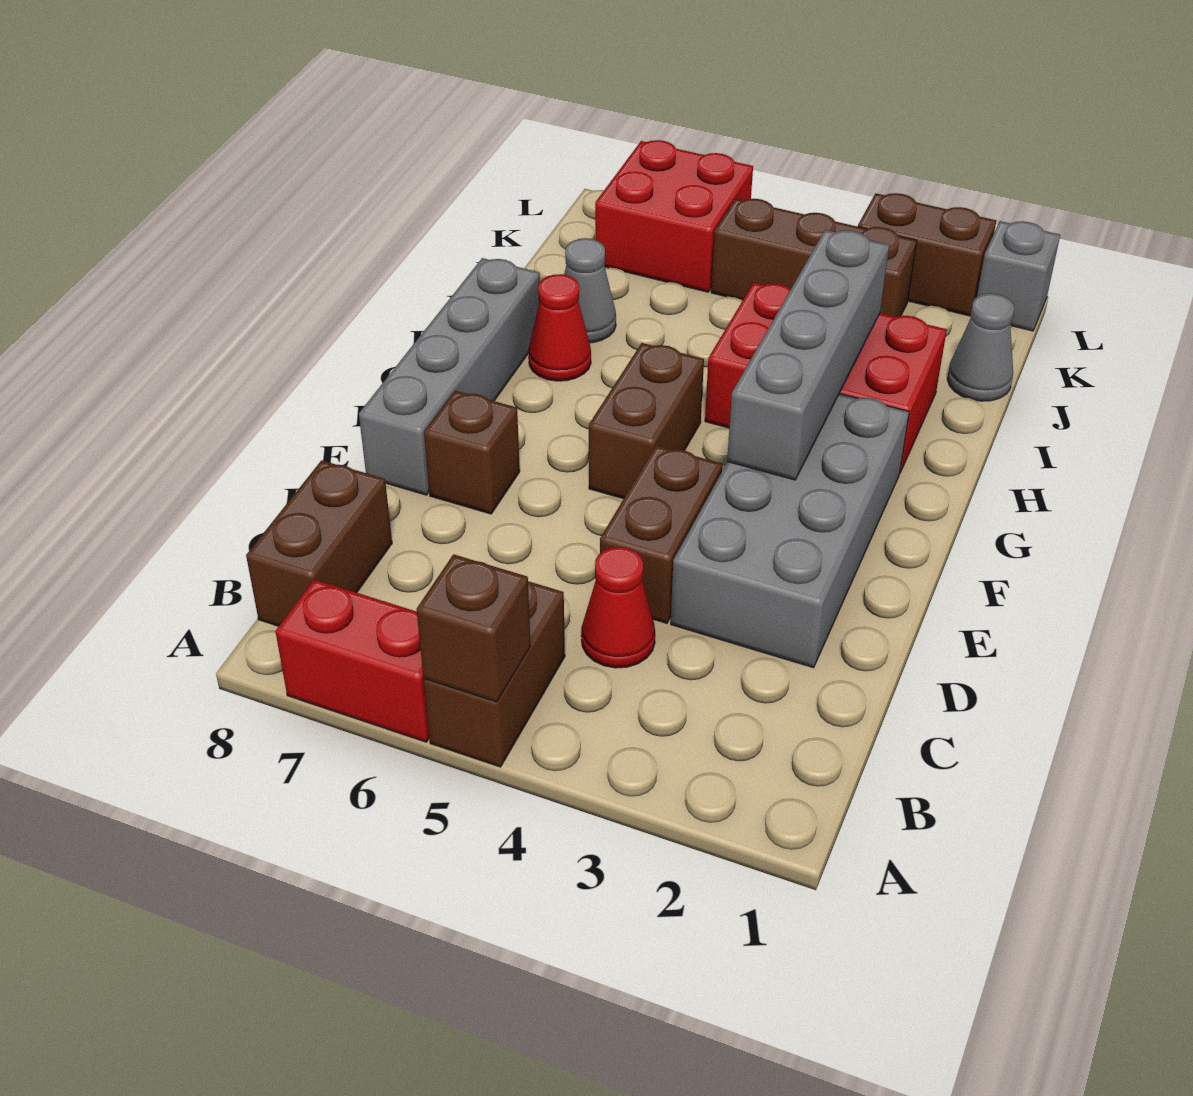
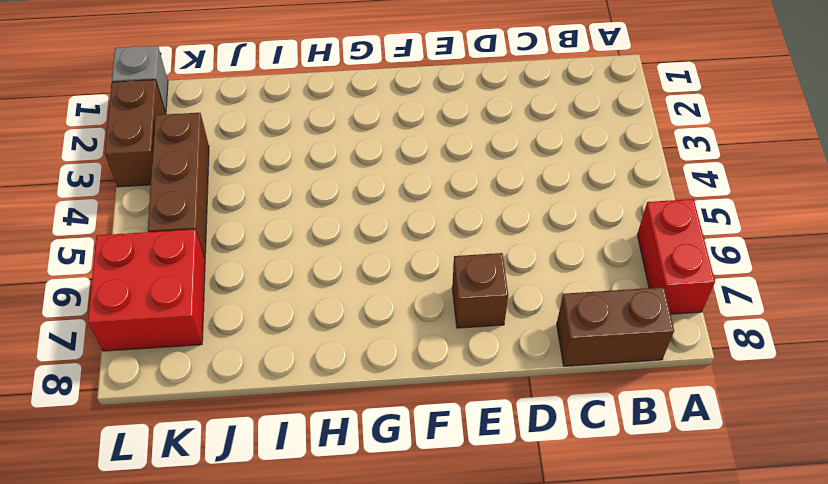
none -> brown brick A5:B5 level 1
none -> red cone C4 level 1
none -> grey brick D2:G3 level 1

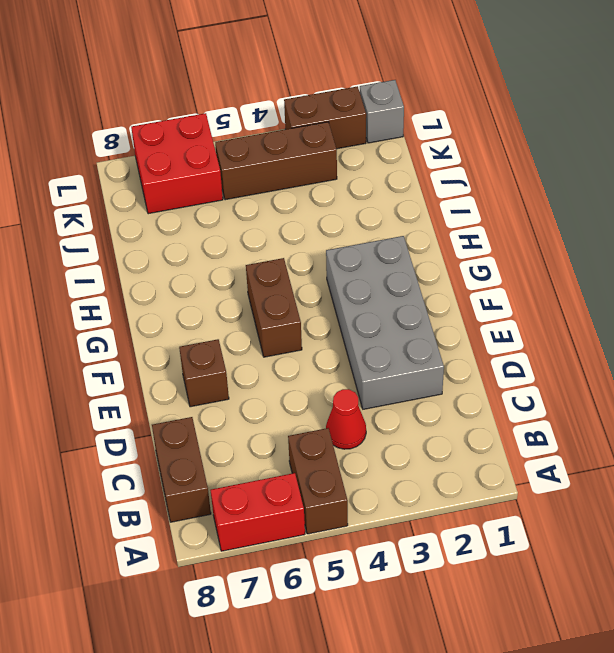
none -> brown brick D4:E4 level 1
none -> grey brick E8:H8 level 1
none -> red brick H2:I4 level 1

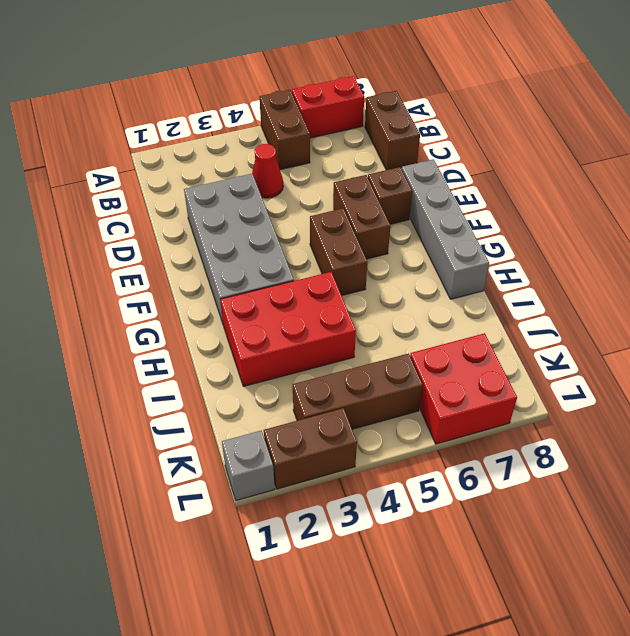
brown brick E6:F6 level 1 -> brown brick D4:E4 level 1
none -> red cone H7 level 1
none -> grey cone I7 level 1
none -> grey cone J1 level 1

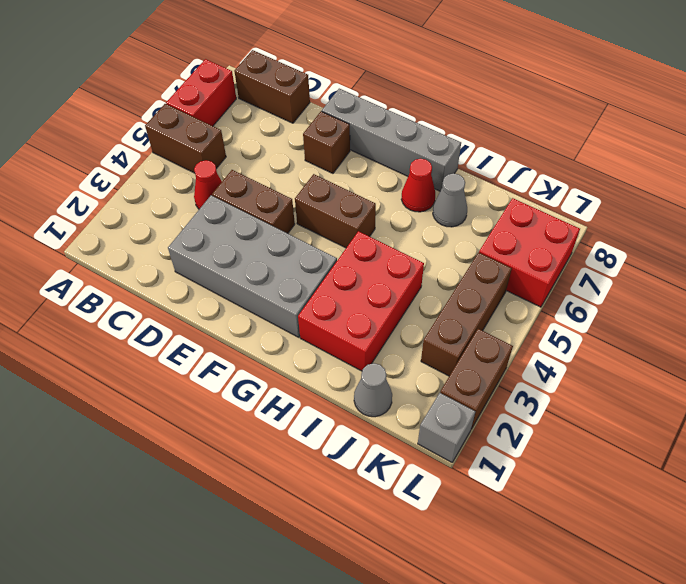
none -> brown brick A5 level 2
none -> grey brick F3:I3 level 2

